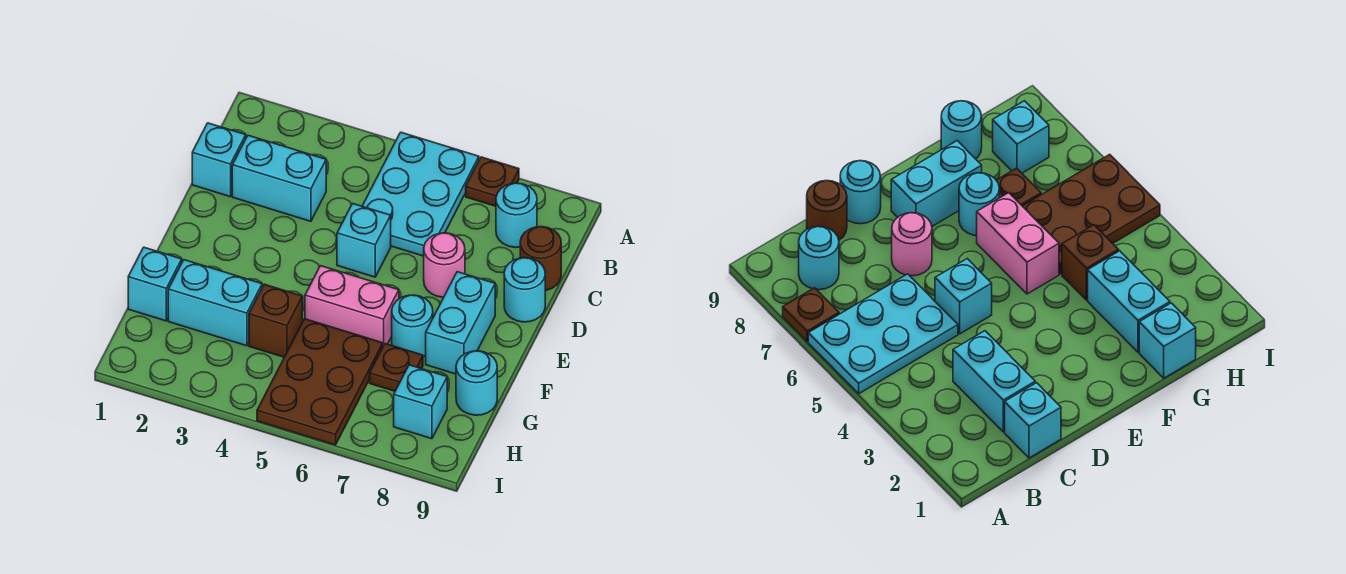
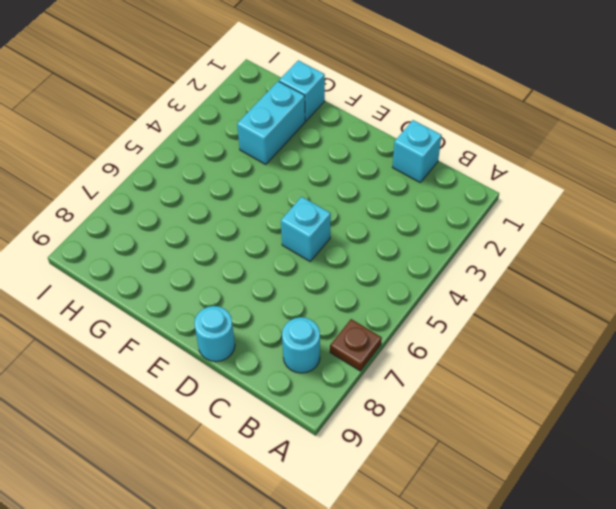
none -> cyan plate A5:C6 level 1
none -> cyan brick C2:C3 level 1
none -> brown round brick C9 level 1

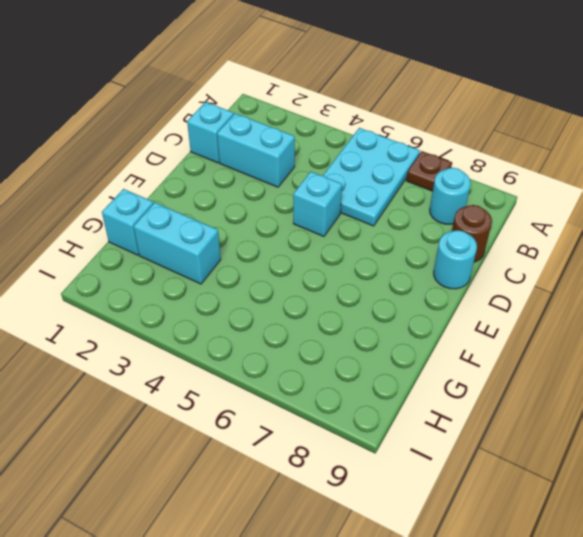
none -> pink round brick D7 level 1
none -> cyan brick E8:F8 level 1
none -> pink brick F5:F6 level 1

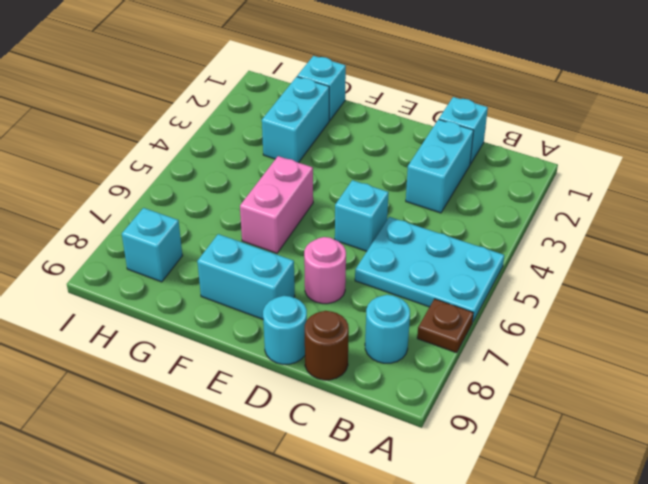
none -> cyan round brick F7 level 1
none -> brown brick G4 level 1
none -> brown plate G5:I6 level 1

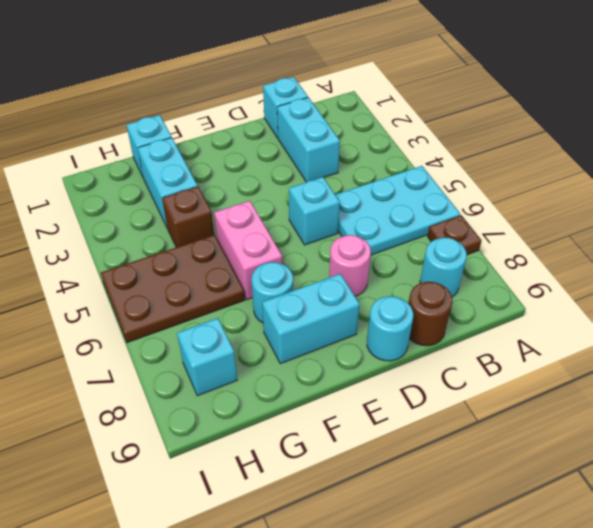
none -> brown plate G7 level 1
none -> cyan round brick G9 level 1

